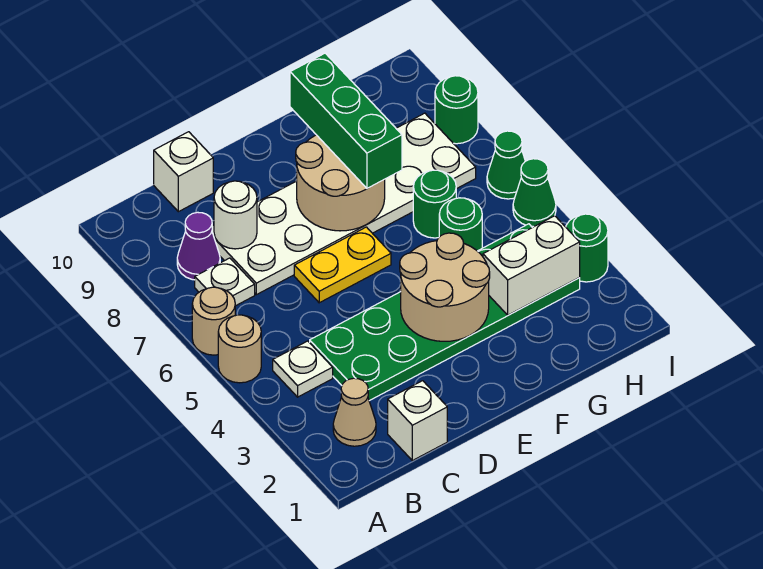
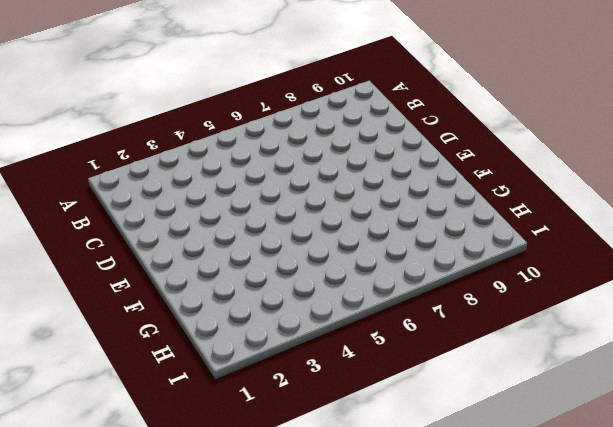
none -> tan round brick A5 level 1
none -> tan round brick A6 level 1
none -> tan cone B2 level 1

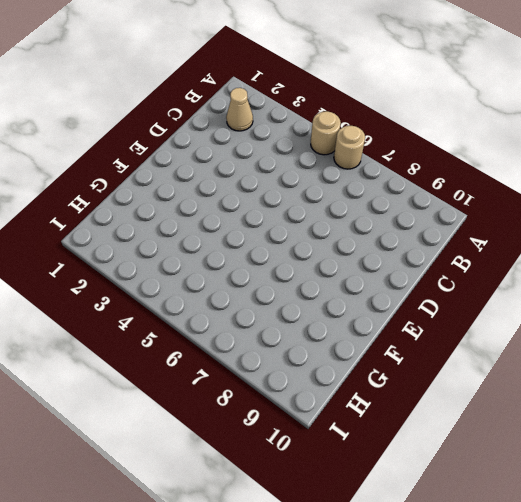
none -> white plate B4 level 1
none -> white plate B7 level 1
none -> purple cone B8 level 1

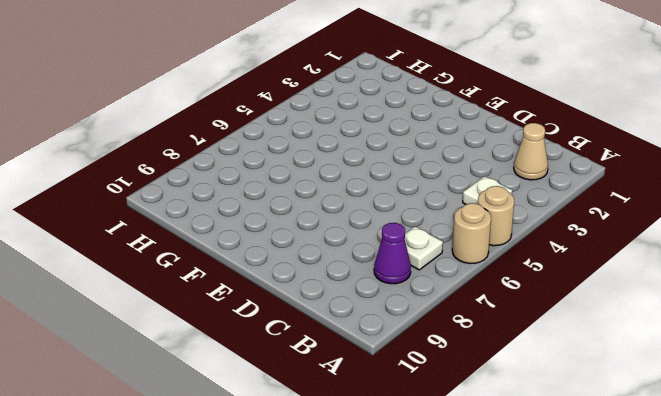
none -> white brick C1 level 1
none -> green plate C3:H4 level 1
none -> white plate C7:H8 level 1

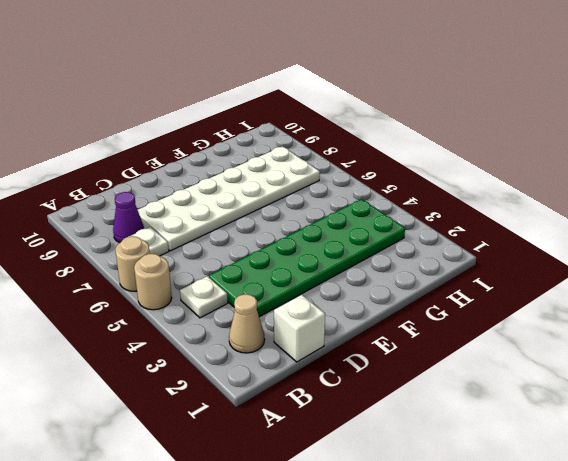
none -> white brick C10 level 1
none -> yellow plate D6:E6 level 1
none -> green round brick G5 level 1

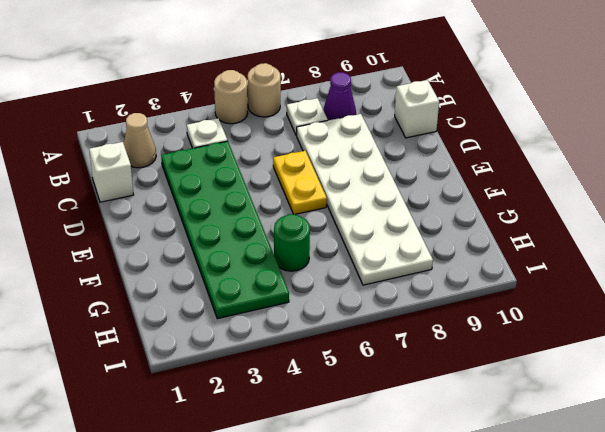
none -> green round brick G6 level 1
none -> green round brick I3 level 1
none -> green cone I5 level 1

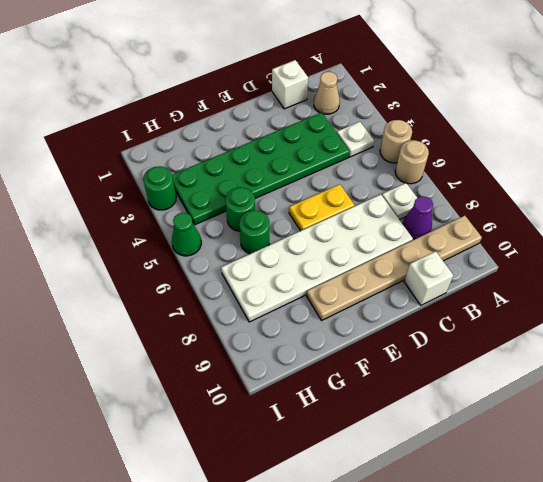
tan plate A9:F9 level 1 -> none
none -> green cone I6 level 1
none -> green round brick I8 level 1
none -> white round brick C8 level 2

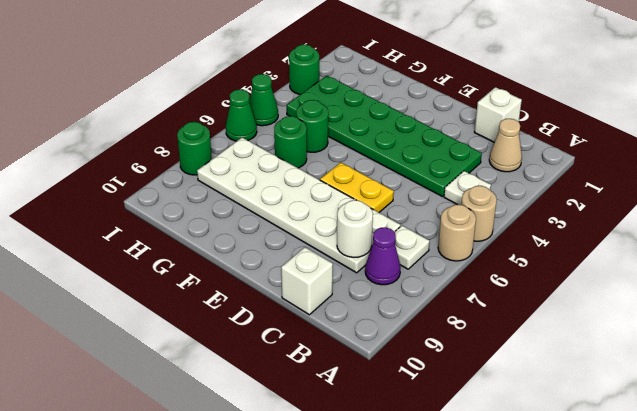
none -> tan round brick E3:F4 level 2
none -> tan round brick E7:F8 level 2
none -> white brick G3:H3 level 2

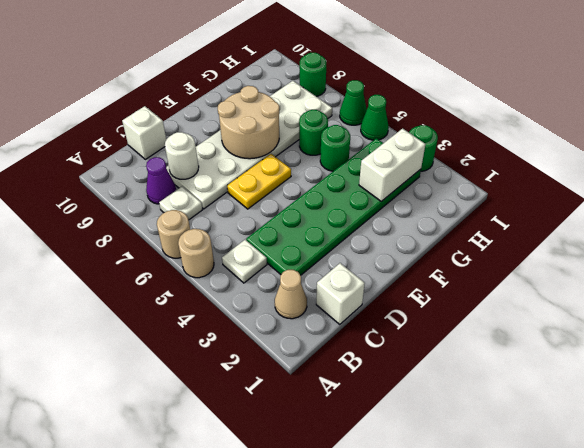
none -> tan round brick E3:F4 level 2
none -> green brick F7:F9 level 3

